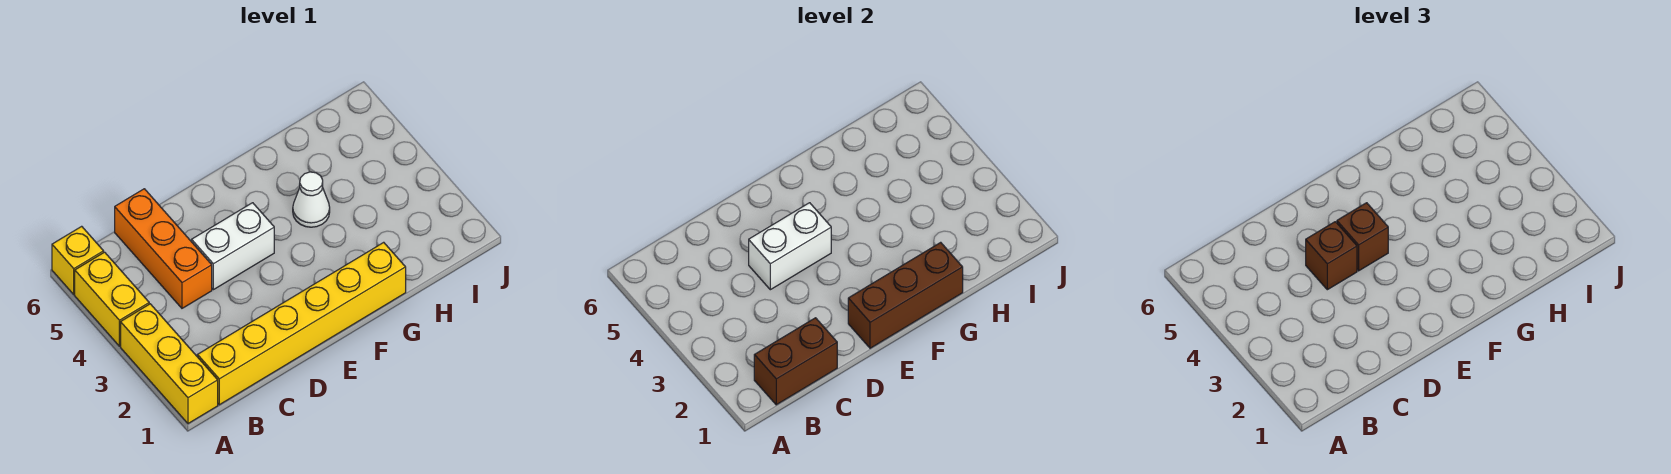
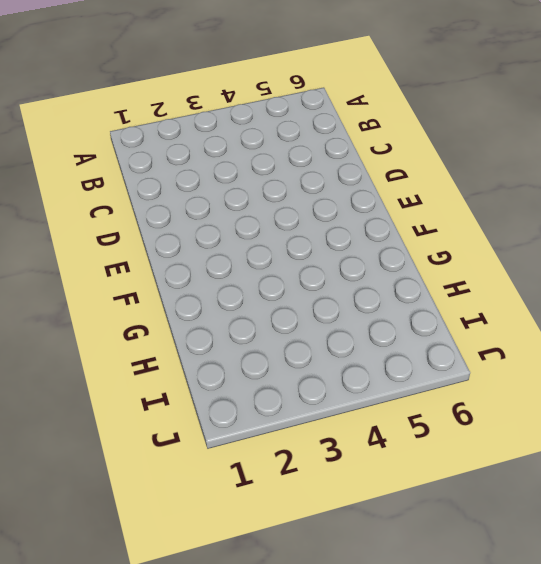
none -> yellow brick A1:A3 level 1
none -> yellow brick A4:A5 level 1
none -> yellow brick A6 level 1

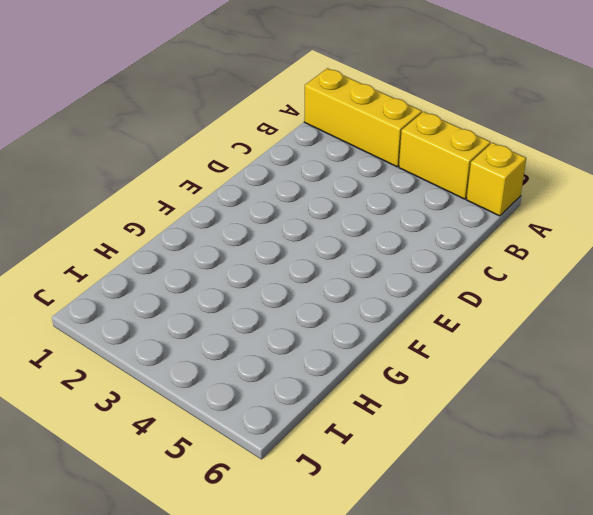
none -> yellow brick B1:G1 level 1
none -> orange brick C4:C6 level 1
none -> white brick D4:E4 level 1

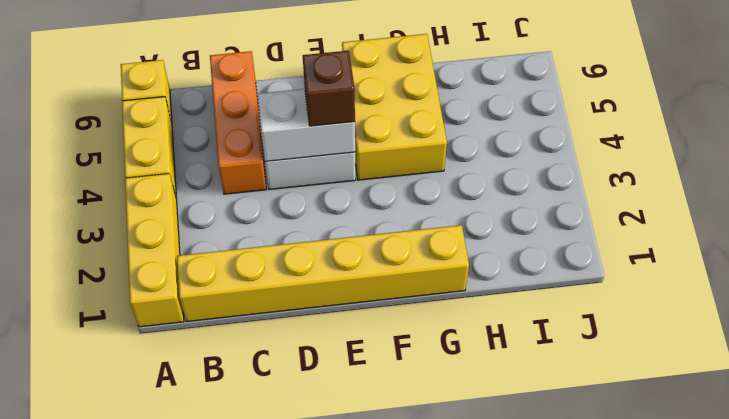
yellow brick F4:G6 level 1 -> white cone G4 level 1
none -> brown brick B1:C1 level 2
none -> brown brick E1:G1 level 2
none -> brown brick D4 level 3

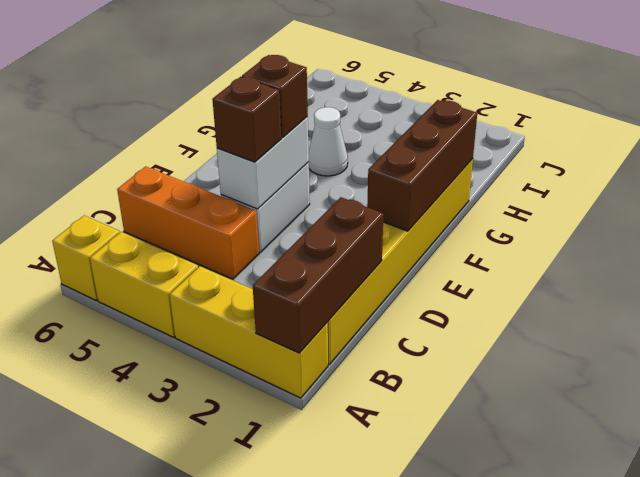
brown brick A1:C1 level 2 -> brown brick B1:C1 level 2

